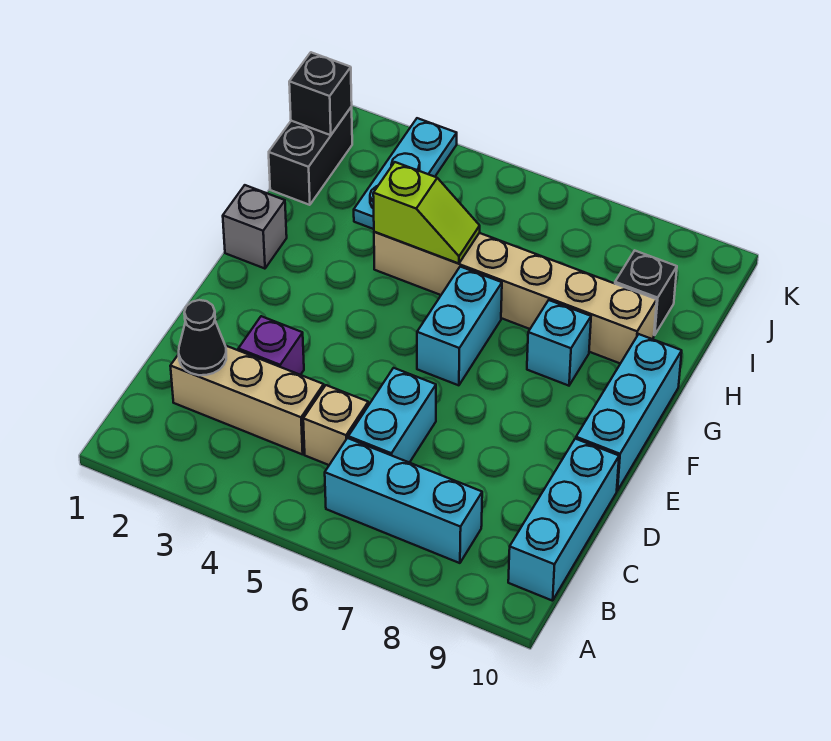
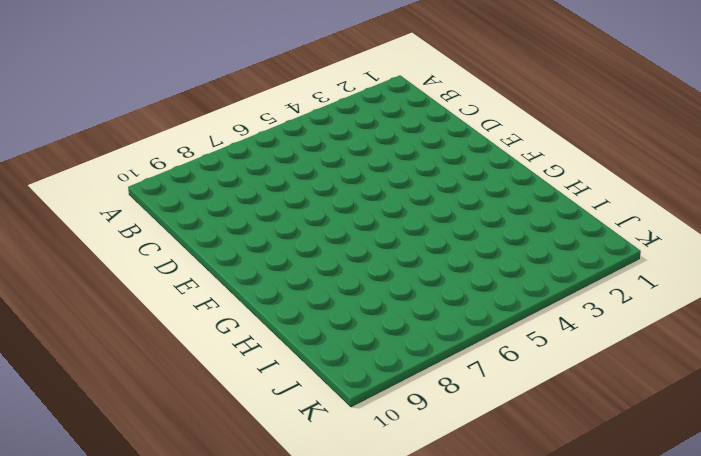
none -> cyan brick B6:B8 level 1
none -> cyan brick B10:D10 level 1
none -> tan brick C2:C4 level 1

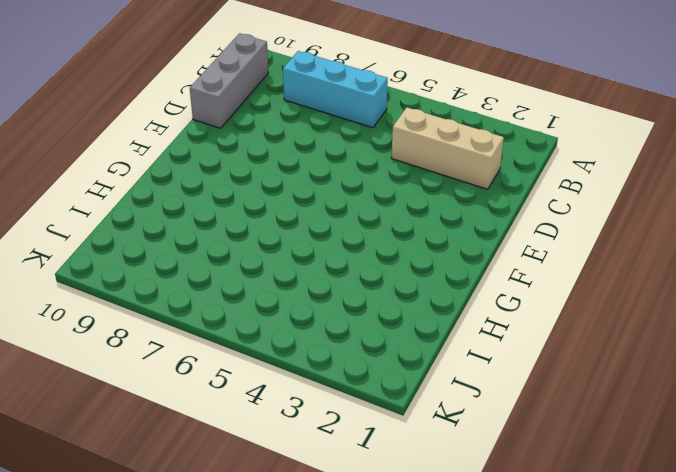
grey brick B10:D10 level 1 -> cyan brick B10:D10 level 1
none -> tan brick C5 level 1
none -> cyan brick C6:D6 level 1
none -> purple brick D3 level 1

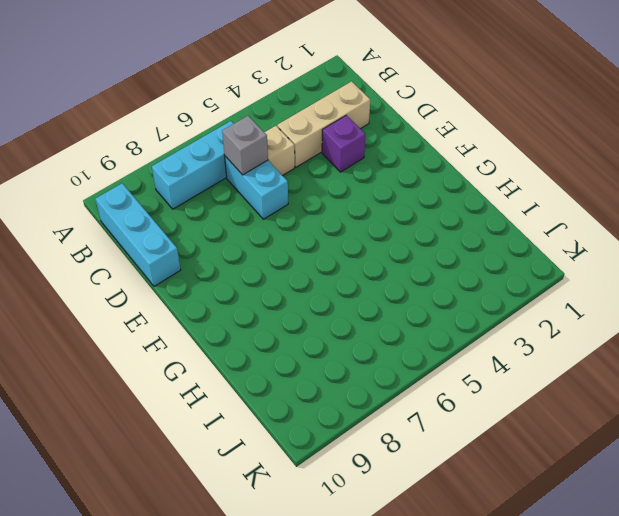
grey brick C6 level 2 -> grey brick G1 level 1
none -> cyan brick E10:G10 level 1
none -> cyan brick F6:G6 level 1
none -> cyan brick G8 level 1

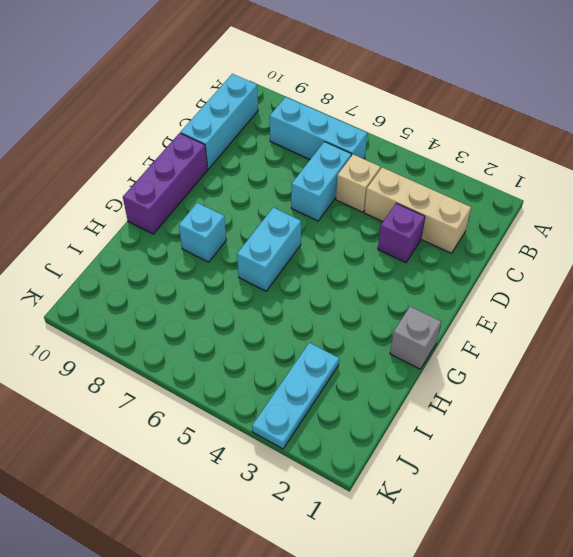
purple brick E10:G10 level 1 -> cyan brick E10:G10 level 1
none -> tan brick H4:H9 level 1
none -> black brick I1:J1 level 1
none -> black brick I9 level 1

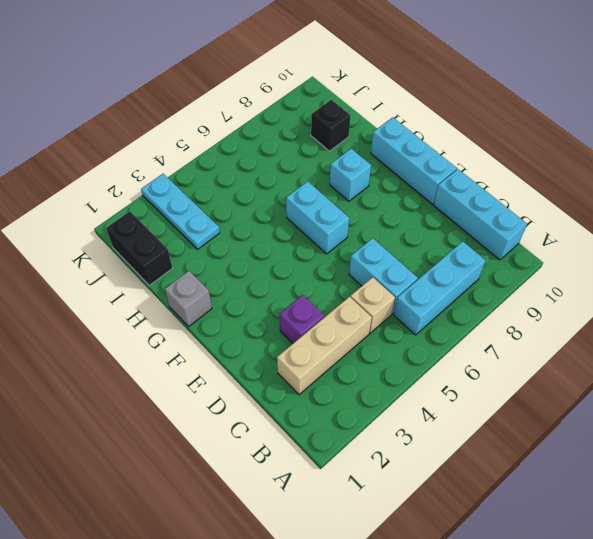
none -> tan brick H4:H9 level 1
none -> black cone C2 level 2
none -> lime slope H4:H5 level 2 top 4

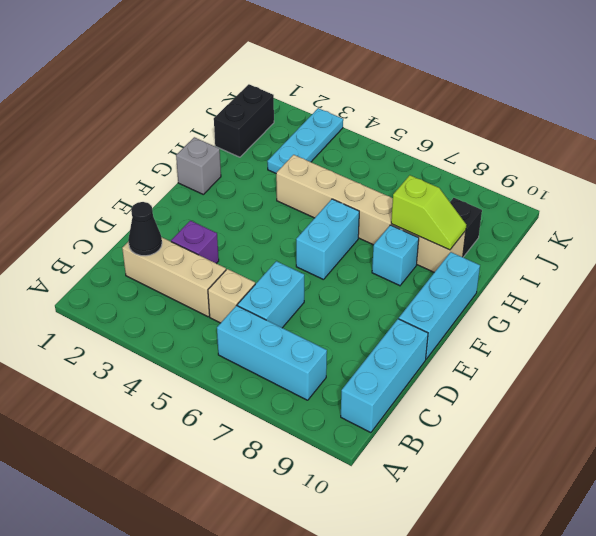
lime slope H8:H9 level 2 top 8 -> lime slope H4:H5 level 2 top 4
none -> black brick J1 level 2

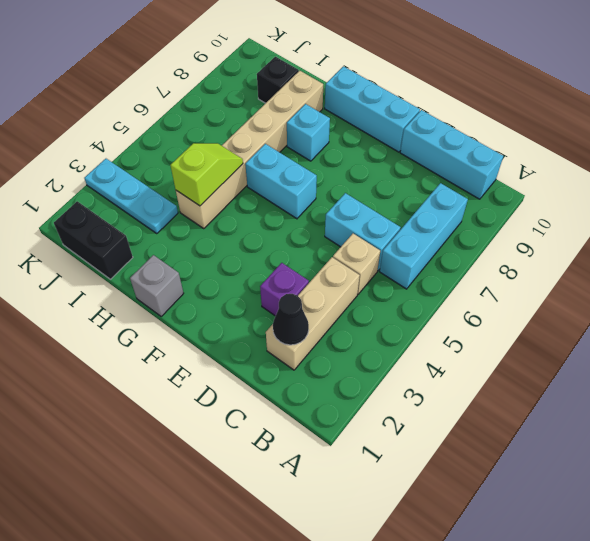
none -> black brick J1 level 2

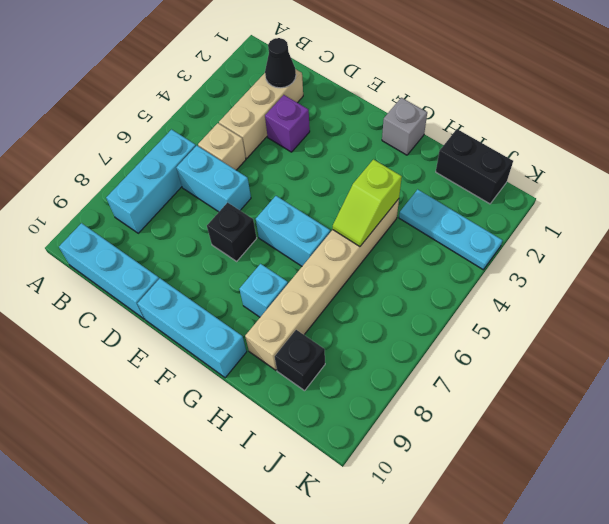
black brick E7 level 1 -> black brick J1 level 2

